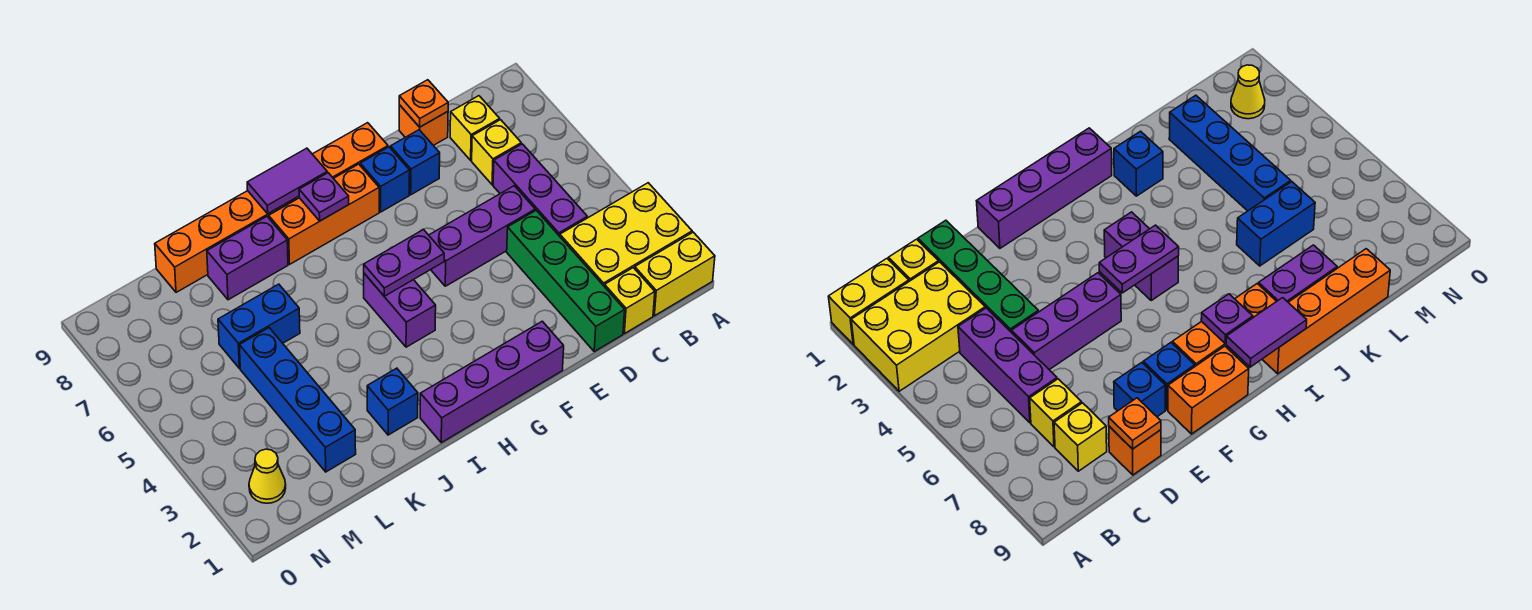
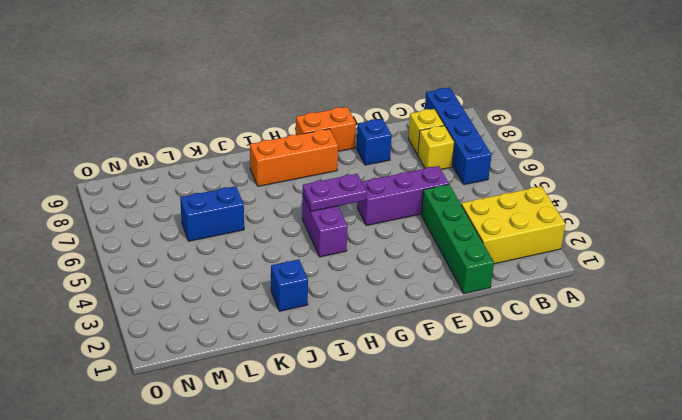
blue brick B6:B9 level 1 -> blue brick L2:L5 level 1
none -> yellow brick A1:B1 level 1
none -> yellow brick C1 level 1
none -> purple brick C4:C6 level 1

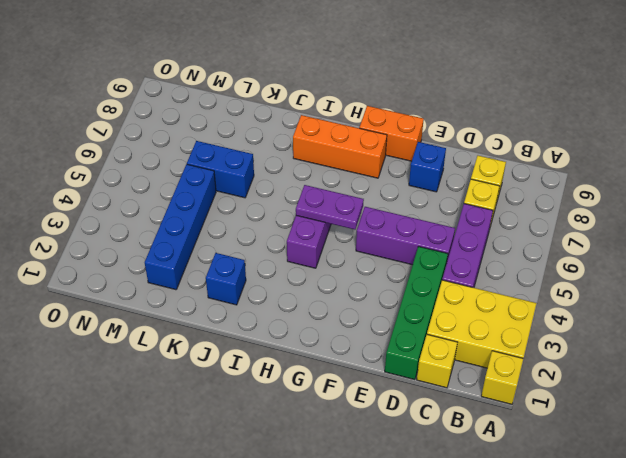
yellow brick A1 level 1 -> yellow brick A1:B1 level 1
none -> orange brick D9 level 1
none -> purple brick F1:I1 level 1
none -> blue brick F8 level 1

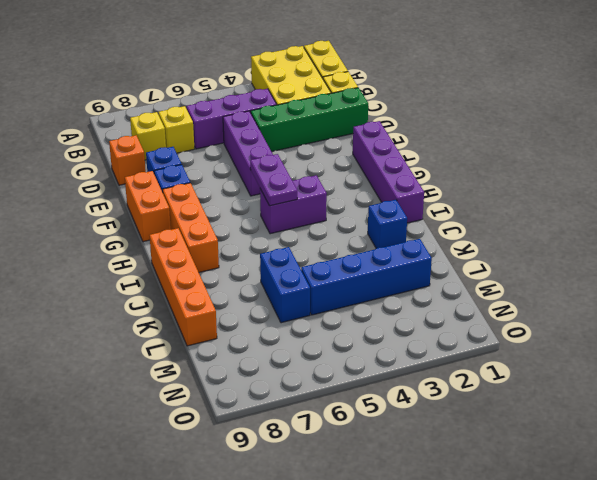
none -> purple brick J8:K8 level 1
none -> yellow cone N2 level 1
none -> orange plate D9 level 2

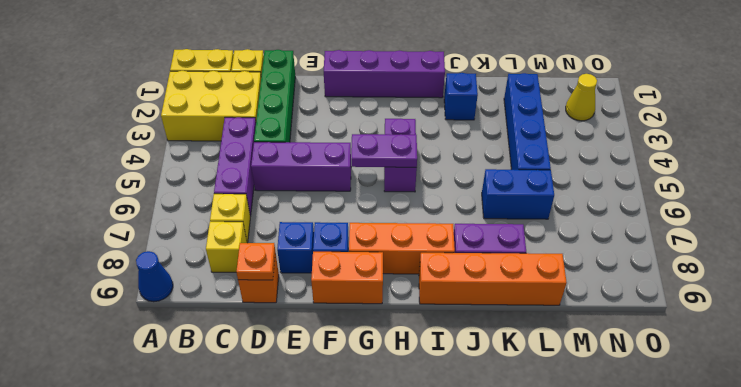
blue cone A9 level 1 -> none
none -> purple plate H8 level 2
none -> purple tile H9:I9 level 2

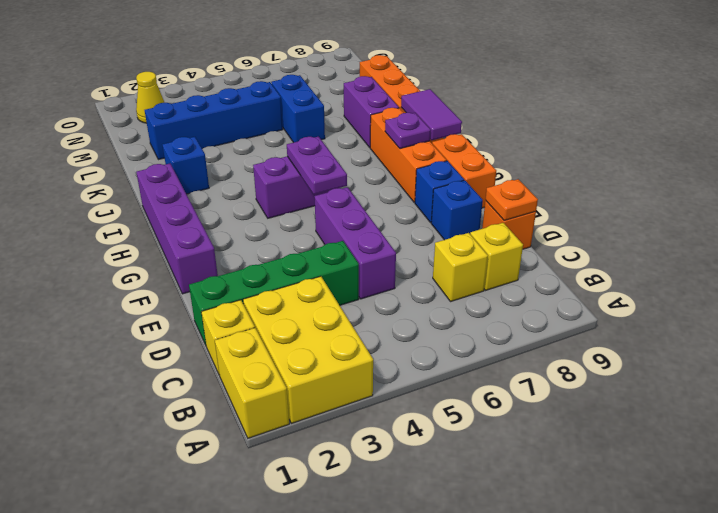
none -> purple brick C4:C6 level 1

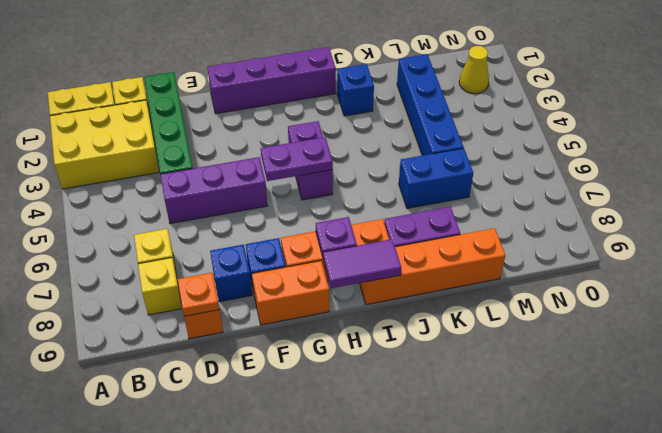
none -> purple brick C4:C6 level 1

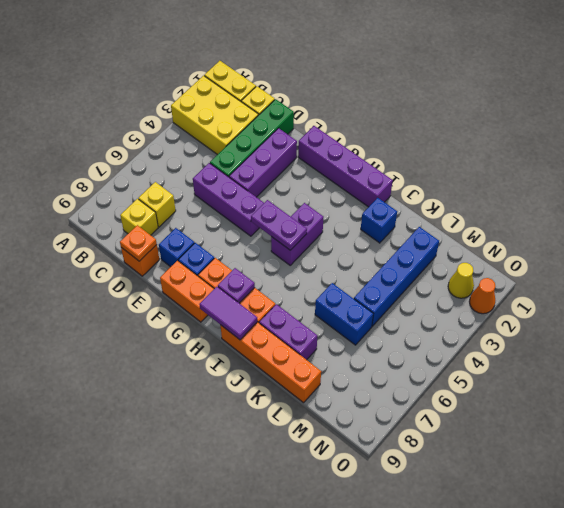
purple brick E2:E4 level 1 -> purple brick C4:C6 level 1
orange cone O2 level 1 -> none

